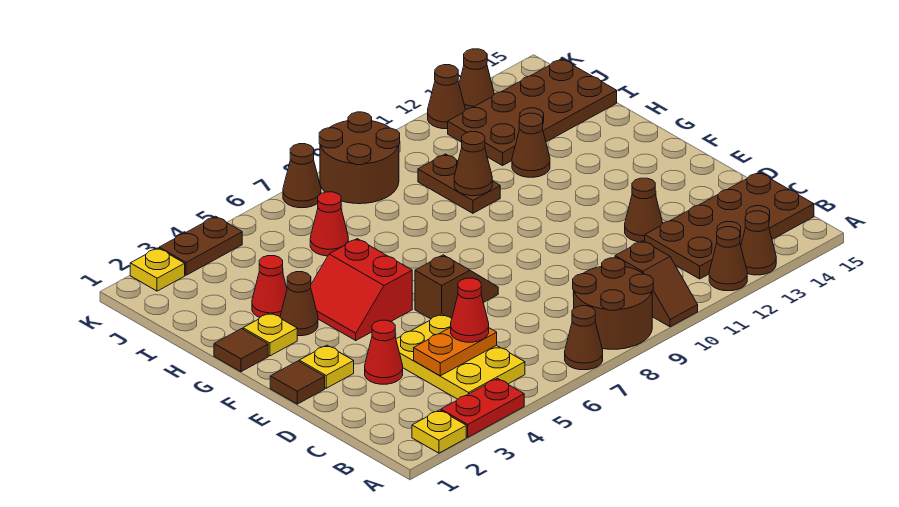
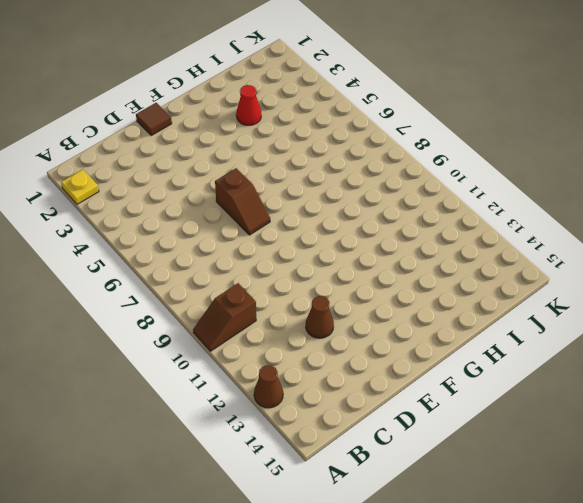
none -> red plate A3:A4 level 1
none -> brown cone A7 level 1
none -> brown round brick A8:B9 level 1
none -> brown cone A12 level 1

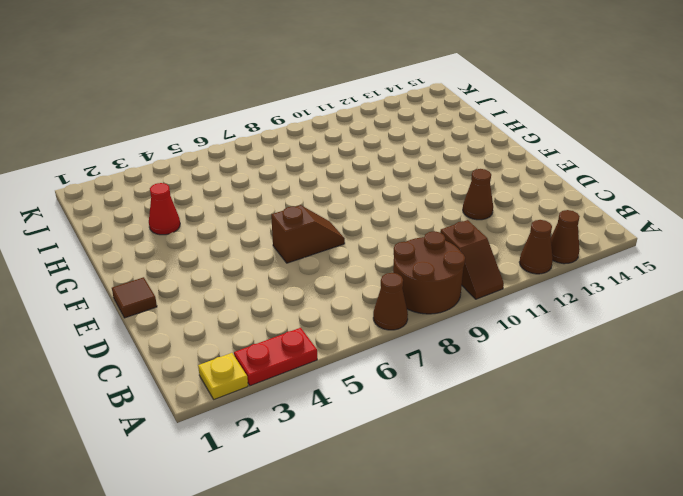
none -> yellow plate B4:D5 level 1
none -> brown plate B12:C15 level 1
none -> red cone D3 level 1
none -> yellow plate E2 level 1

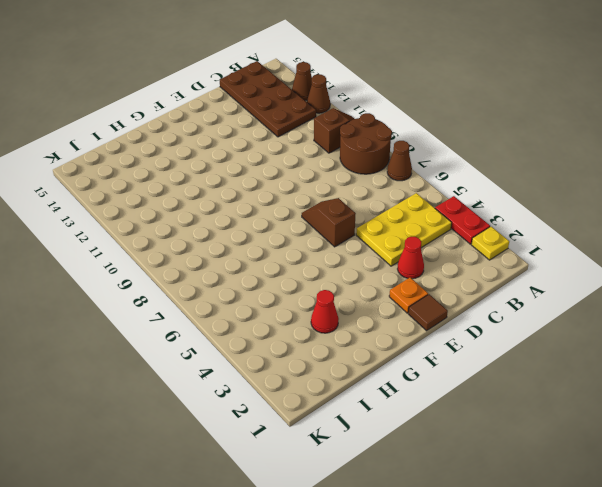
orange plate E2 level 1 -> yellow plate E2 level 1
none -> brown cone D12 level 1
none -> red slope F4:G5 level 1 top 5
none -> brown tile G1 level 1
none -> yellow plate G2 level 1

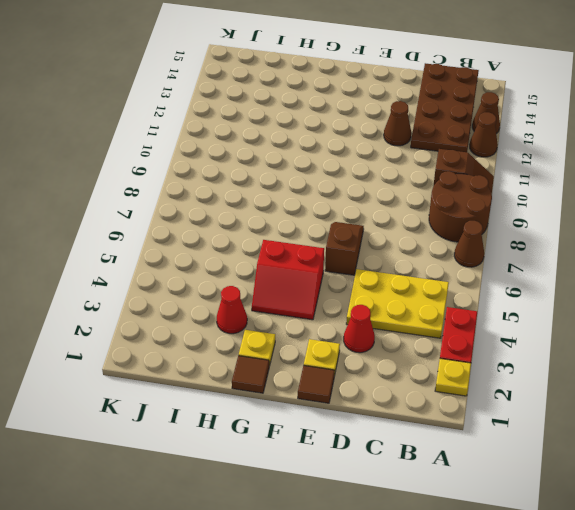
none -> brown cone G3 level 1
none -> brown plate H10:I10 level 1
none -> brown cone H12 level 1
none -> red cone I6 level 1

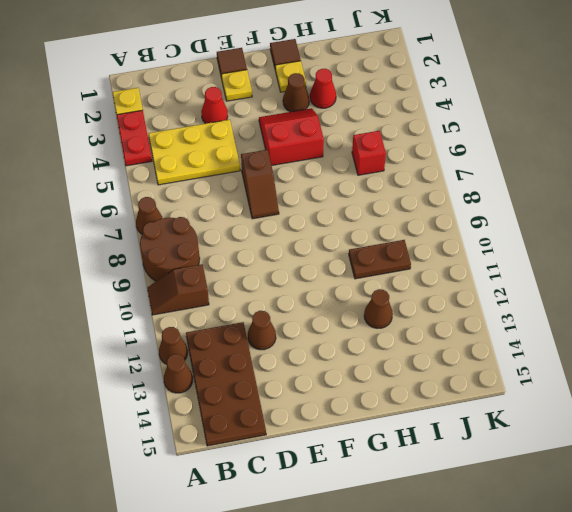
red brick I6 level 1 -> red cone I6 level 1
none -> brown plate I12:J15 level 1
none -> brown round brick J8:K9 level 1
none -> yellow plate K2 level 1
none -> brown plate K3:K4 level 1

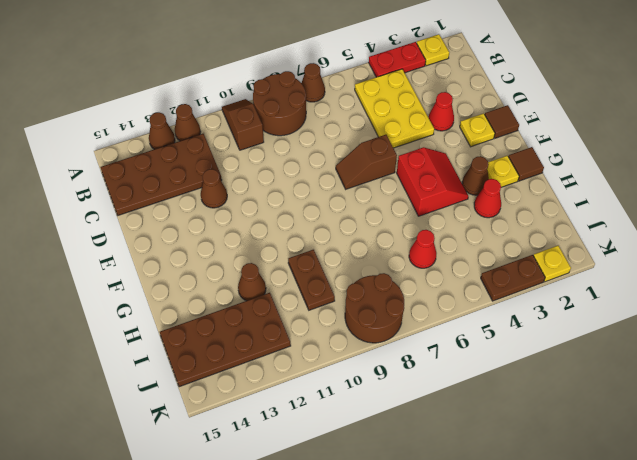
none -> brown cone K7 level 1
none -> brown cone K12 level 1
none -> brown cone K13 level 1
none -> orange plate C4:C5 level 2

